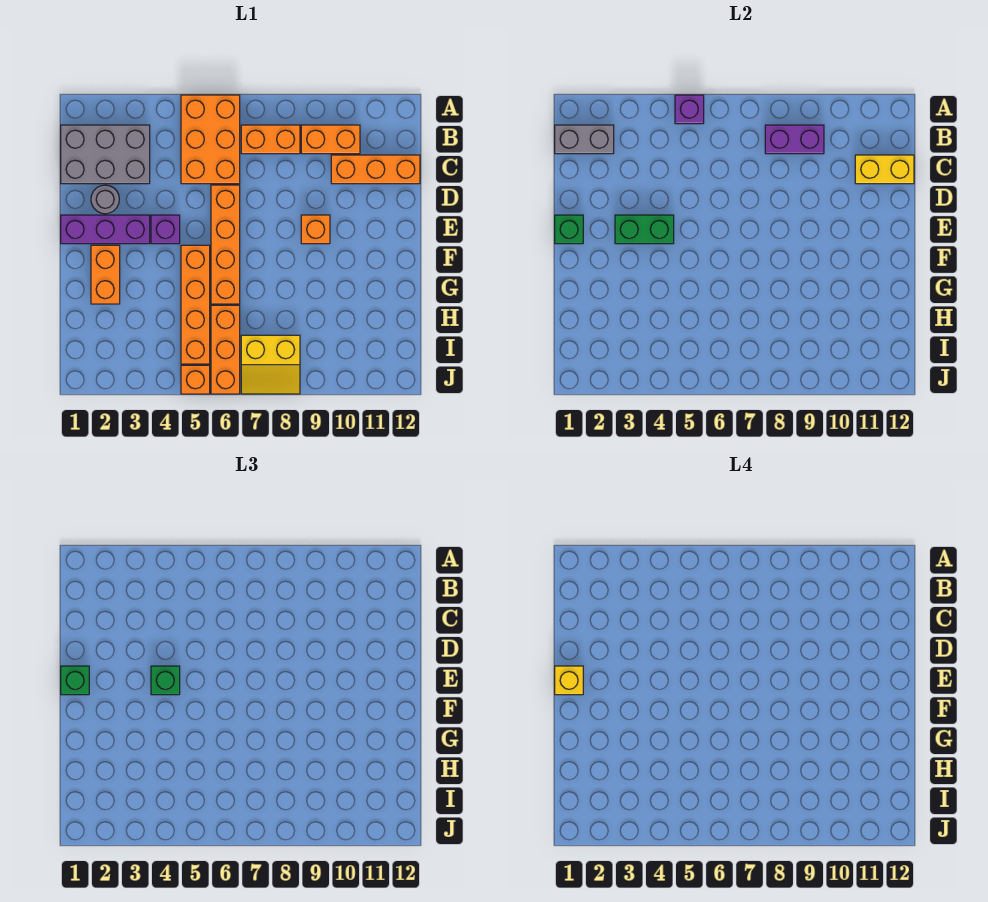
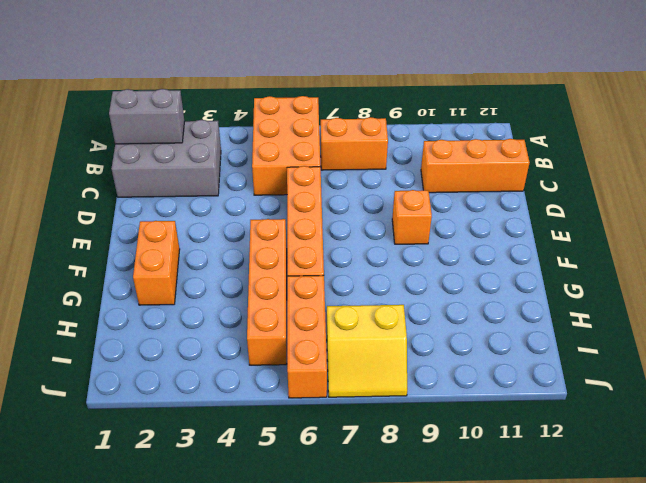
none -> orange brick B9:B10 level 1
none -> grey round brick D2 level 1
none -> purple brick E1:E3 level 1

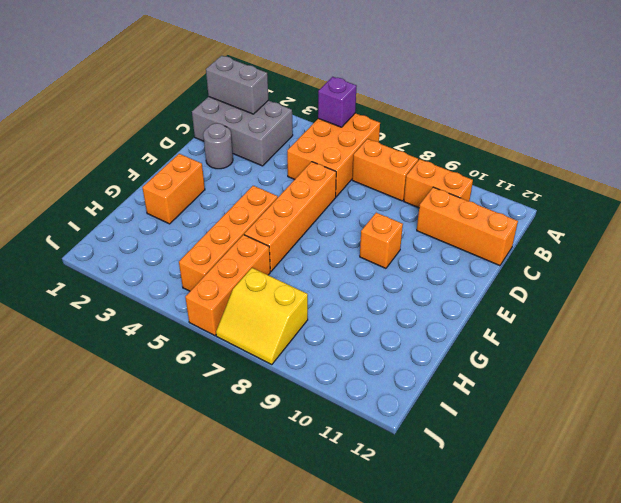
none -> purple brick E1:E3 level 1
none -> purple brick E4 level 1
none -> orange brick J5 level 1

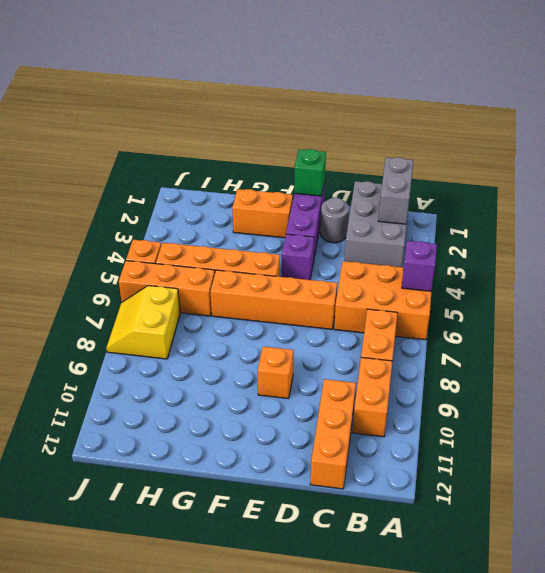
none -> purple brick B8:B9 level 2
none -> yellow brick C11:C12 level 2
none -> green brick E3:E4 level 2

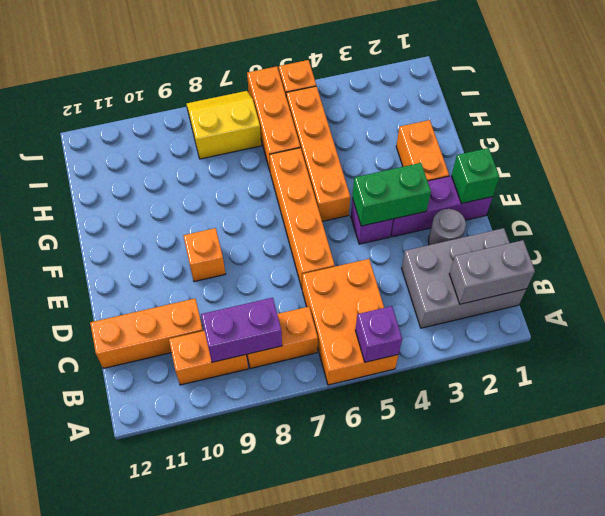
none -> yellow brick C11:C12 level 2
none -> green brick E1 level 3
none -> green brick E4 level 3

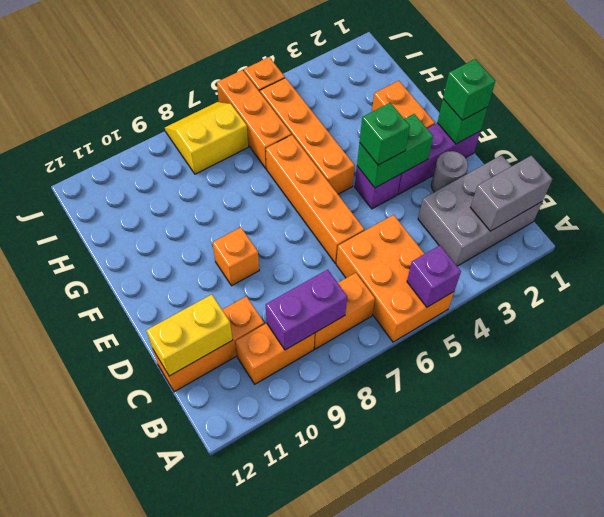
none -> yellow brick E1 level 4

